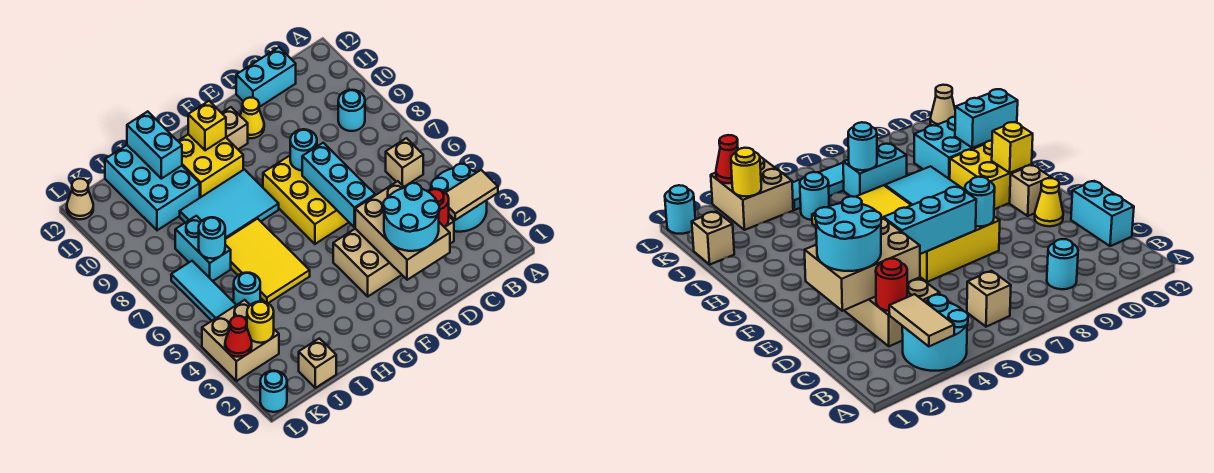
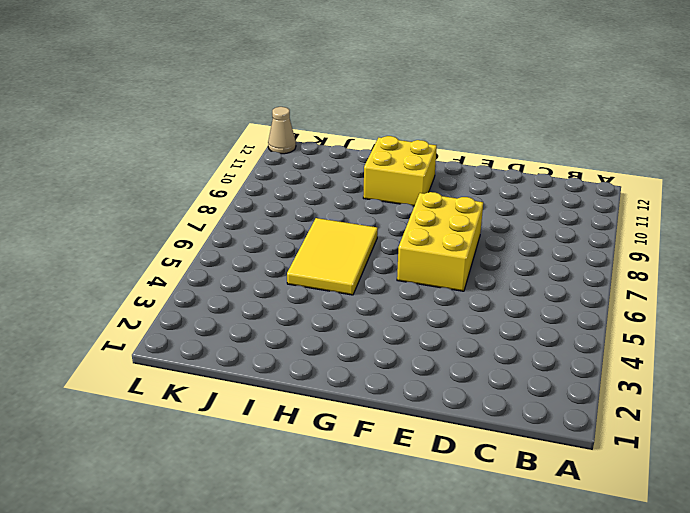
none -> cyan round brick A3:B4 level 1
none -> tan brick B6 level 1
none -> cyan round brick B9 level 1
none -> tan brick C3:F4 level 1

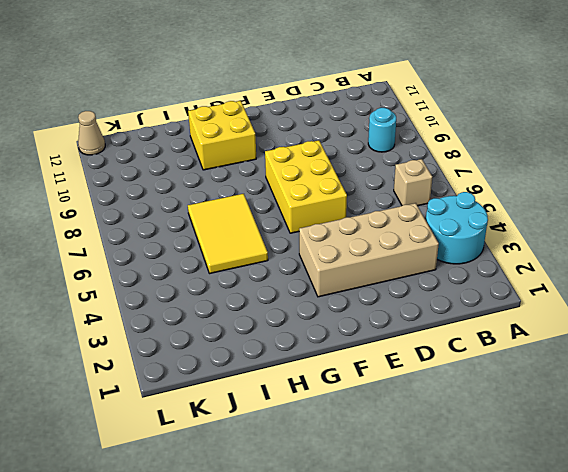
none -> cyan brick C12:D12 level 1
none -> yellow cone E11 level 1
none -> tan brick F11 level 1
none -> cyan tile G8:I9 level 1

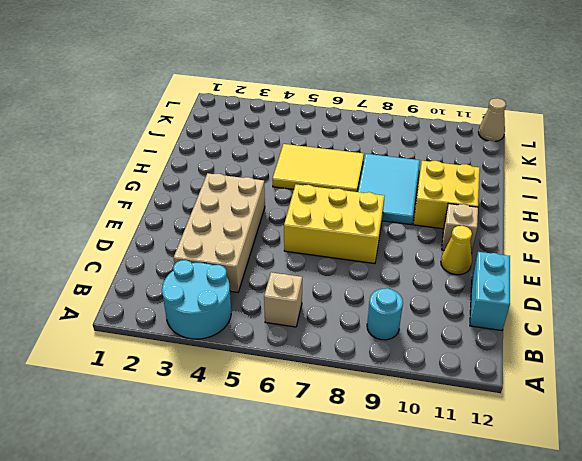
none -> cyan brick I10:J12 level 1
none -> tan brick J1 level 1
none -> cyan round brick J5 level 1
none -> cyan brick J7:J8 level 1

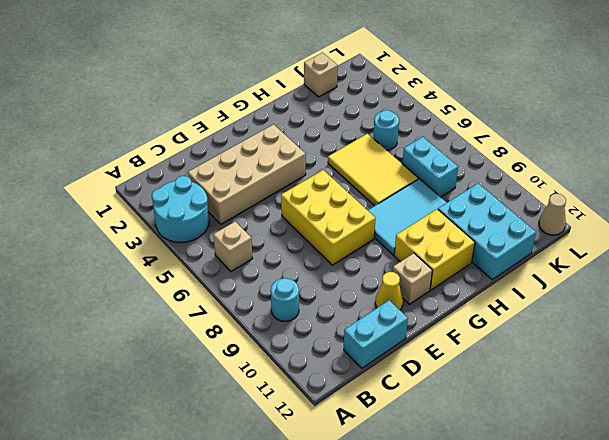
none -> tan brick K3:L4 level 1
none -> cyan tile K5:K7 level 1
none -> cyan round brick L1 level 1
none -> tan tile A3:B3 level 2

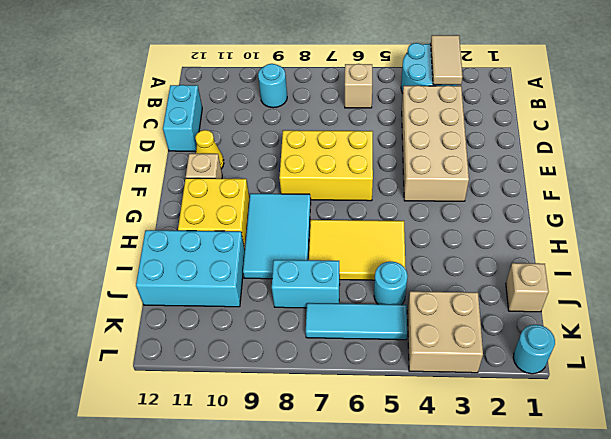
none -> tan cone L12 level 1
none -> red round brick C3 level 2
none -> tan brick D2:E4 level 2
none -> cyan brick E5:E7 level 2

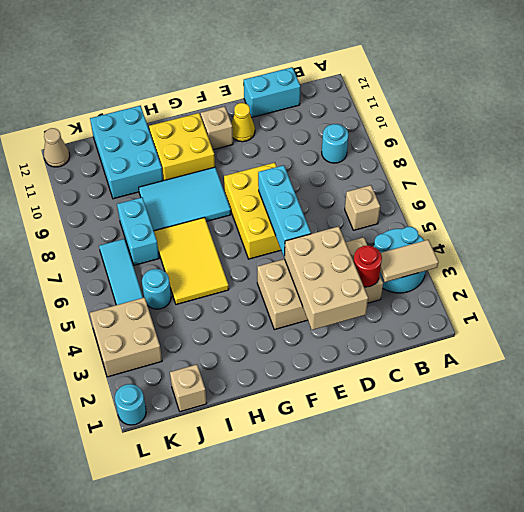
none -> cyan round brick E8 level 2
none -> yellow brick G11 level 2
none -> cyan brick I11:I12 level 2
none -> cyan round brick J7 level 2

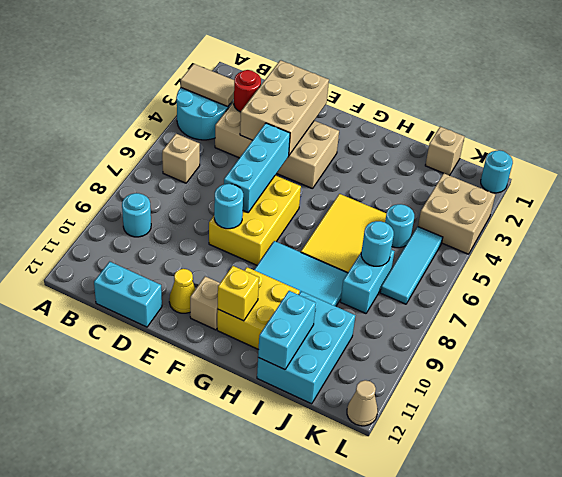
none -> yellow round brick K3 level 2
none -> red cone L3 level 2
none -> cyan round brick D2:E3 level 3

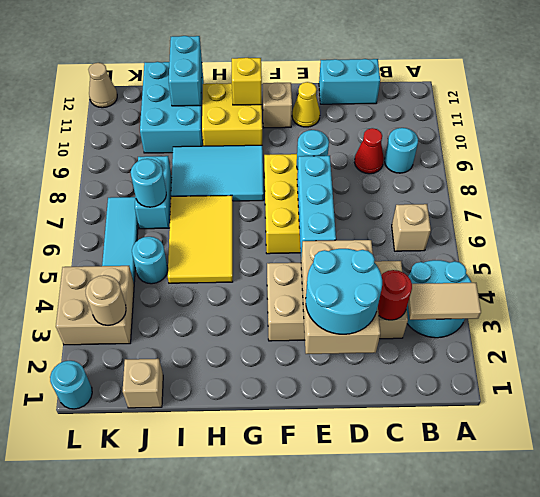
red cone C9 level 1 -> red cone L3 level 2
tan round brick K3 level 2 -> yellow round brick K3 level 2

